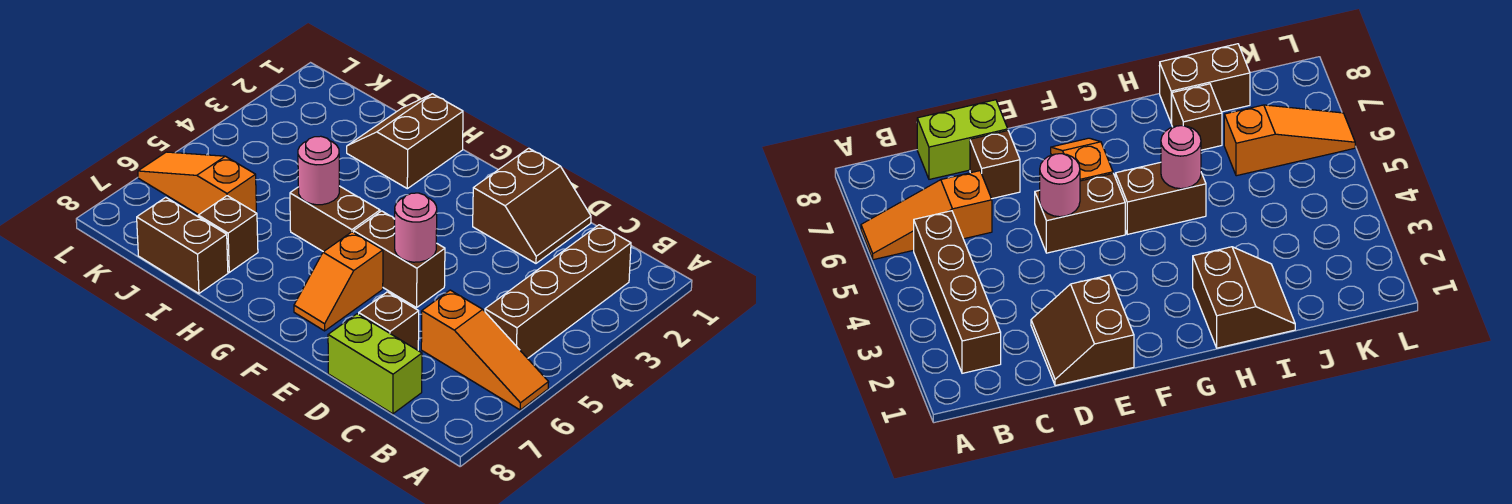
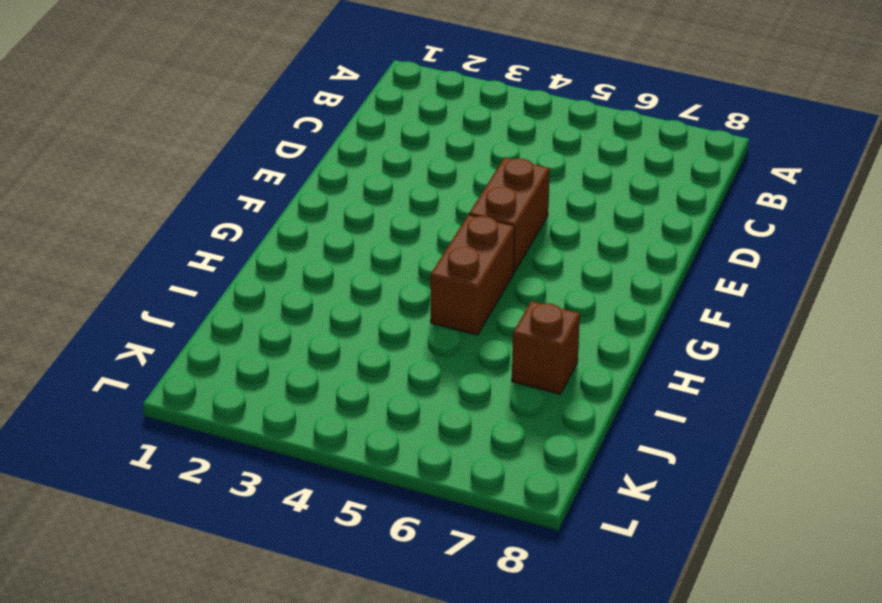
none -> orange slope A6:C6 level 1 top C
none -> brown brick B2:B5 level 1
none -> lime brick C8:D8 level 1

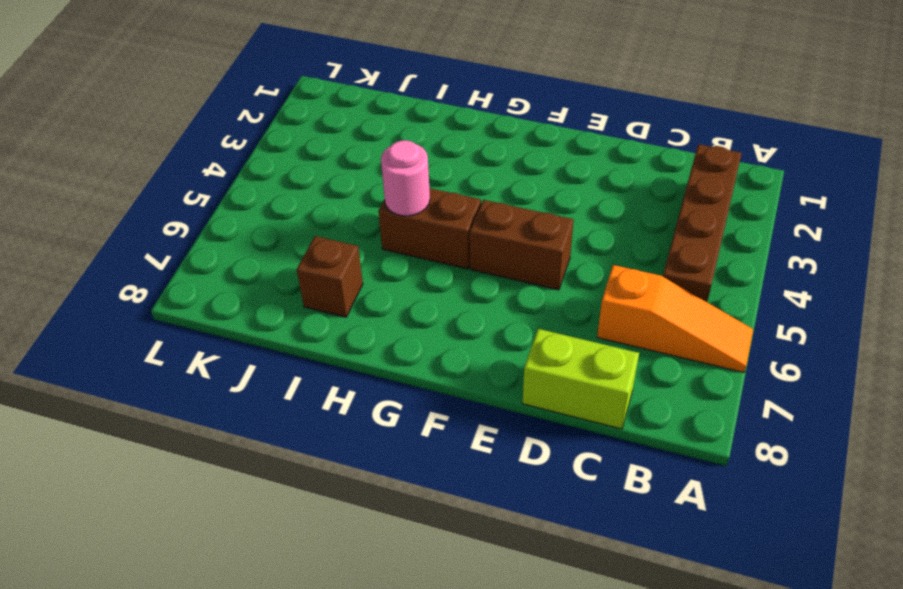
none -> brown slope D1:E2 level 1 top E
none -> brown brick D7 level 1
none -> orange slope F6:F7 level 1 top 6

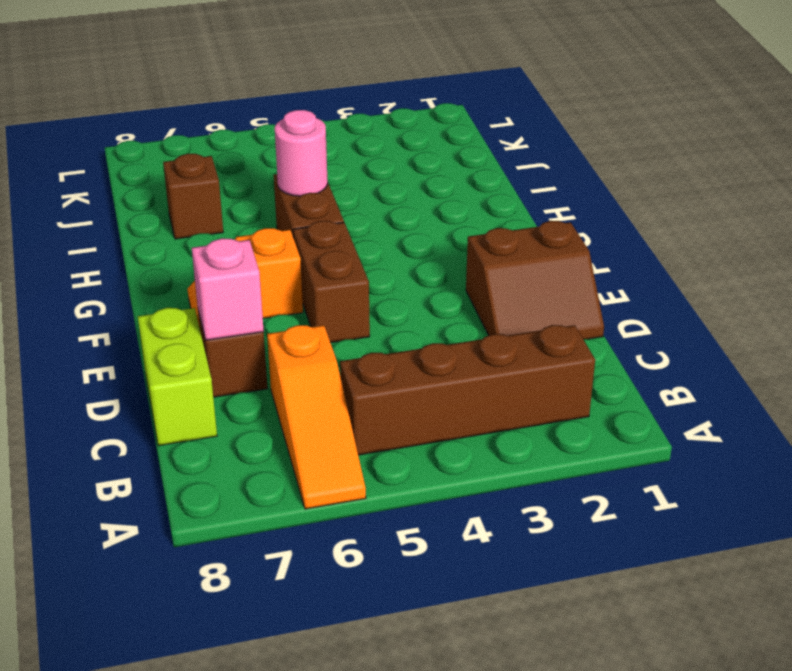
pink brick D7 level 2 -> none
none -> brown slope H1:I2 level 1 top H
none -> brown brick I8:J8 level 1
none -> orange slope J6:L6 level 1 top J

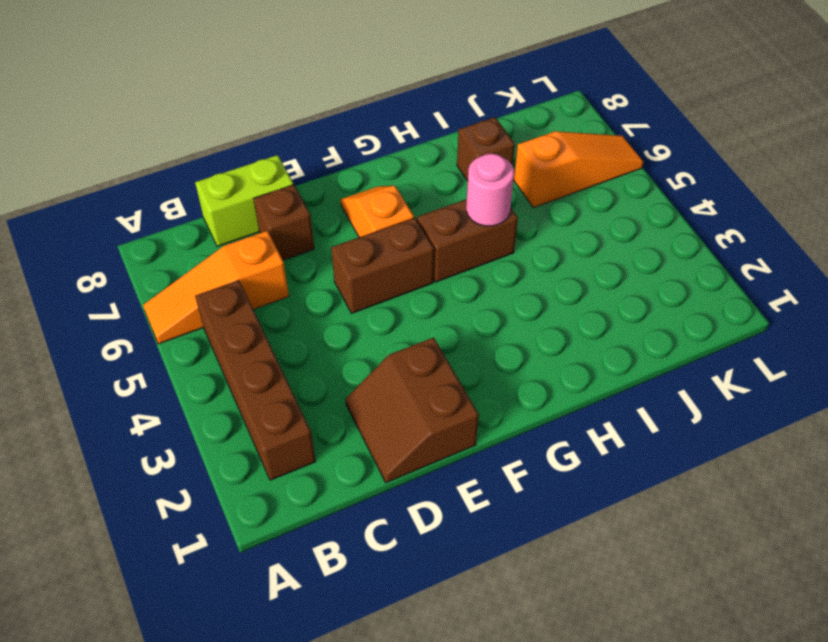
none -> brown slope H1:I2 level 1 top H
none -> brown brick I8:J8 level 1
none -> pink round brick E5 level 2

